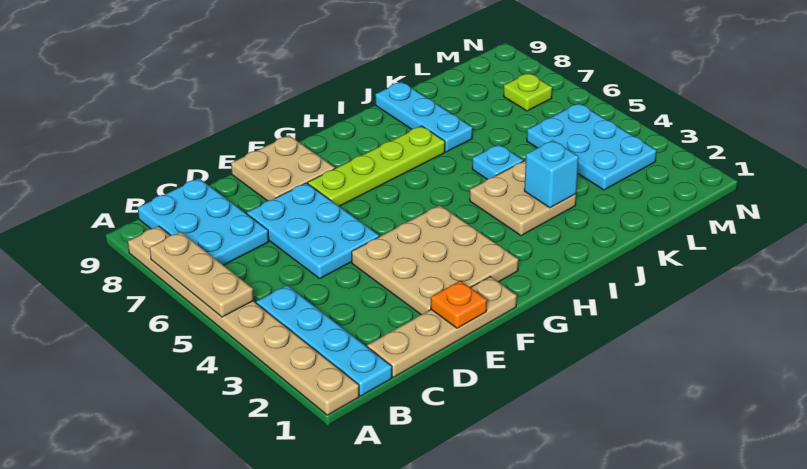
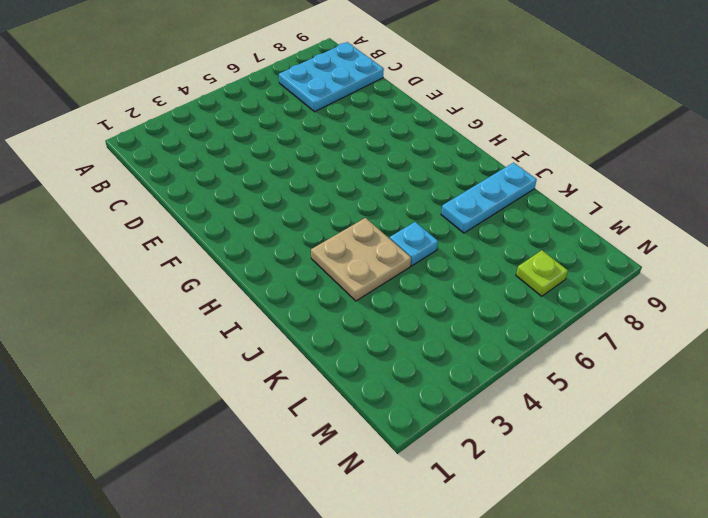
none -> tan plate A1:A8 level 1
none -> cyan plate B1:B4 level 1
none -> tan plate C1:F1 level 1

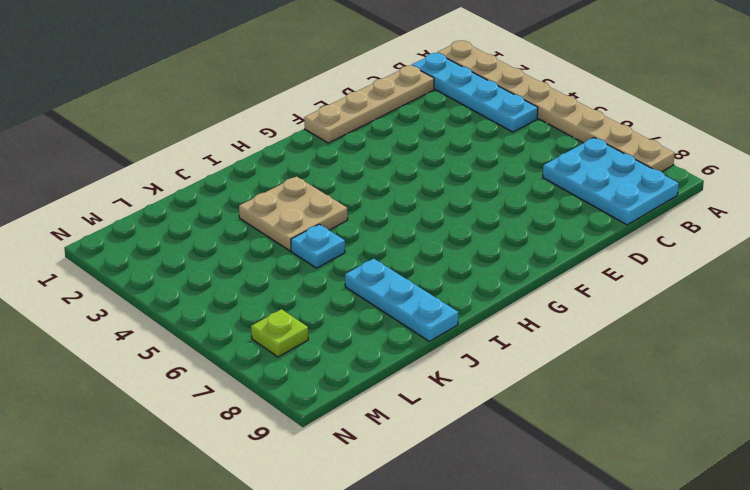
none -> cyan plate D5:E7 level 1
none -> tan plate E2:G4 level 1
none -> tan plate E8:F9 level 1

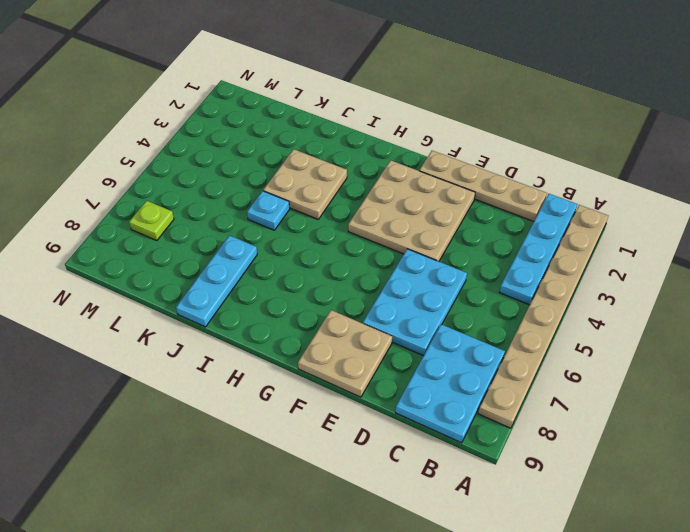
none -> lime plate F7:I7 level 1
none -> cyan plate L3:M5 level 1
none -> tan plate A5:A7 level 2

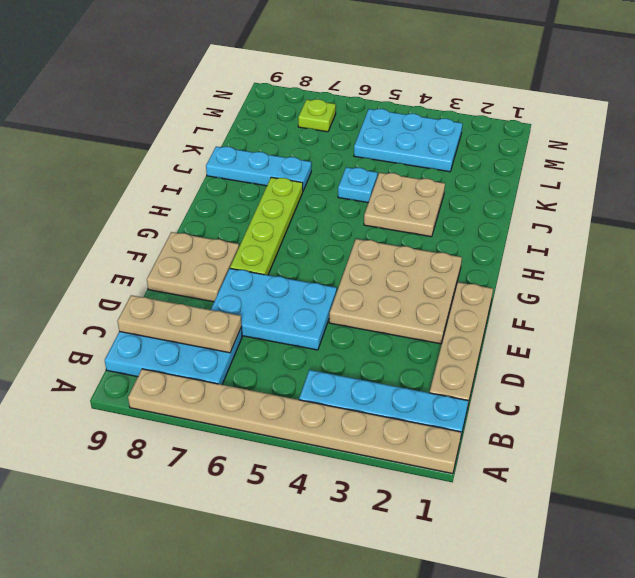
tan plate C7:C9 level 2 -> tan plate A5:A7 level 2
none -> orange plate E1 level 2
none -> cyan brick J3 level 2

